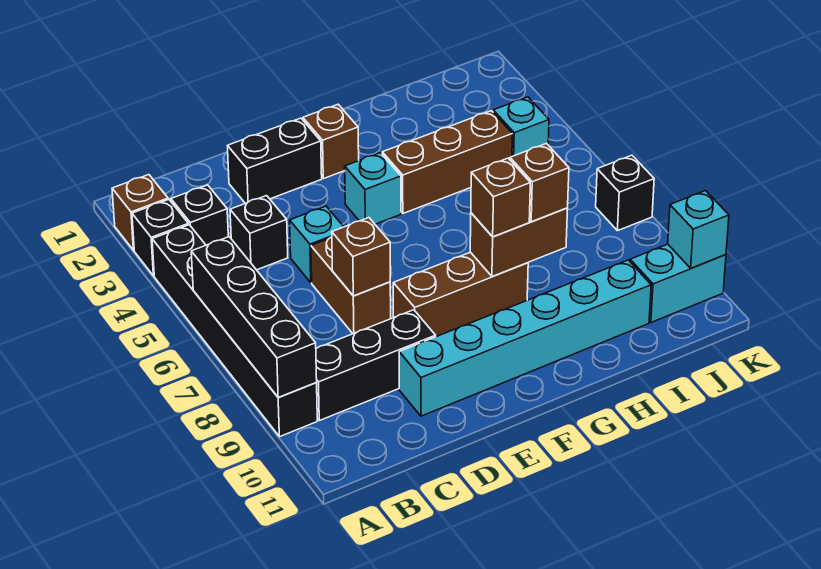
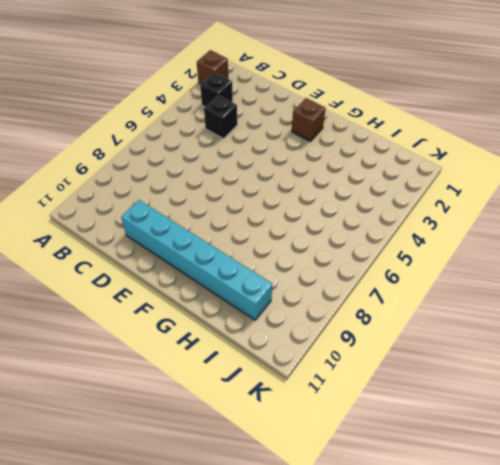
none -> black brick A3 level 1
none -> black brick A4:A9 level 1
none -> black brick B9:D9 level 1

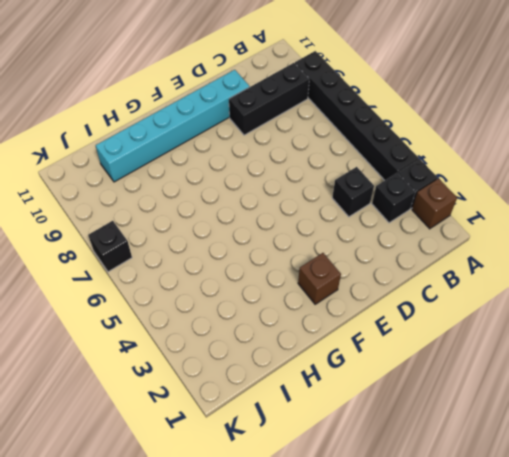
none -> black brick D2:E2 level 1
none -> cyan brick D5 level 1
none -> brown brick D6:D7 level 1

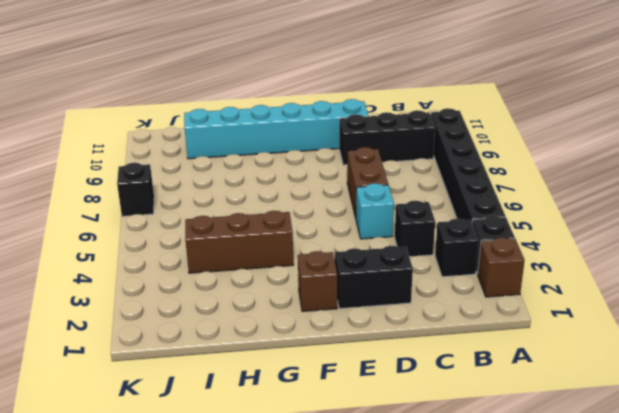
none -> brown brick E8:G8 level 1
none -> cyan brick F4 level 1
none -> cyan brick J4 level 1

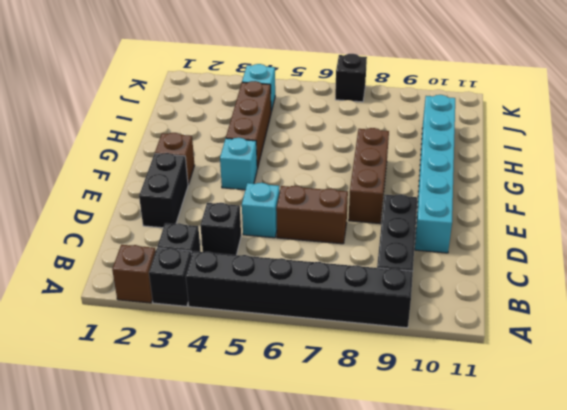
none -> cyan brick J10:K10 level 1
none -> black brick A6:A9 level 2
none -> brown brick D7 level 2

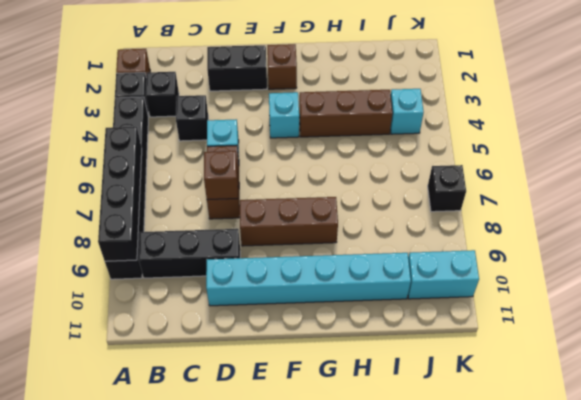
none -> brown brick G8:H8 level 2
none -> cyan brick K10 level 2
none -> brown brick G8 level 3

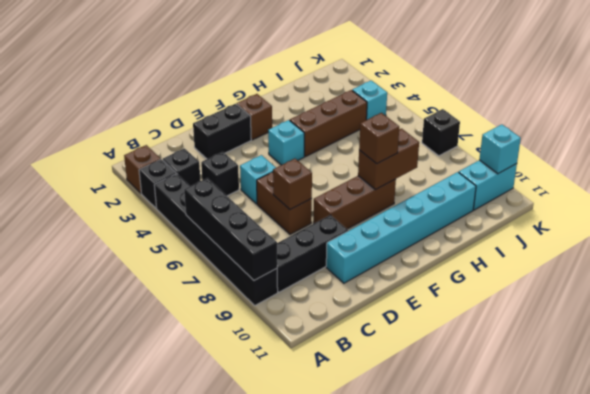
none -> brown brick H8 level 3

